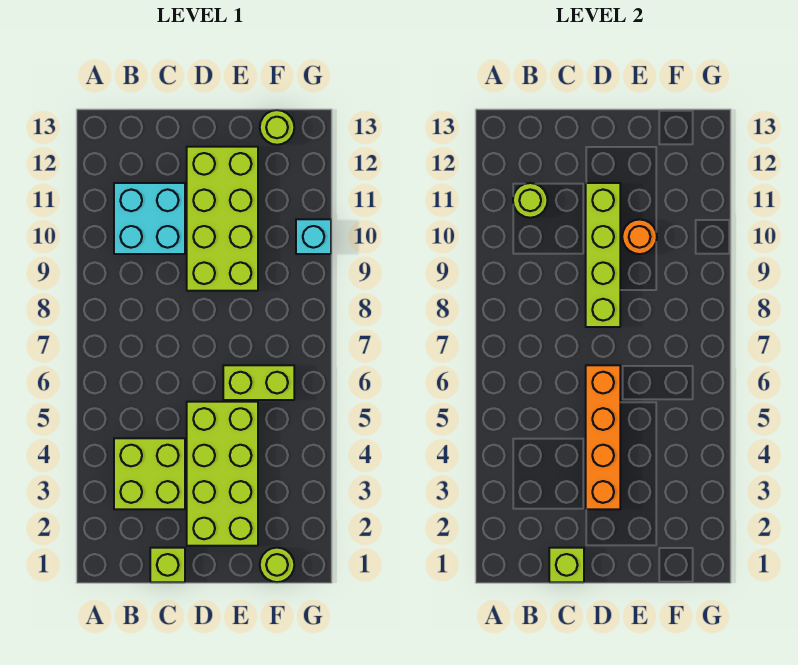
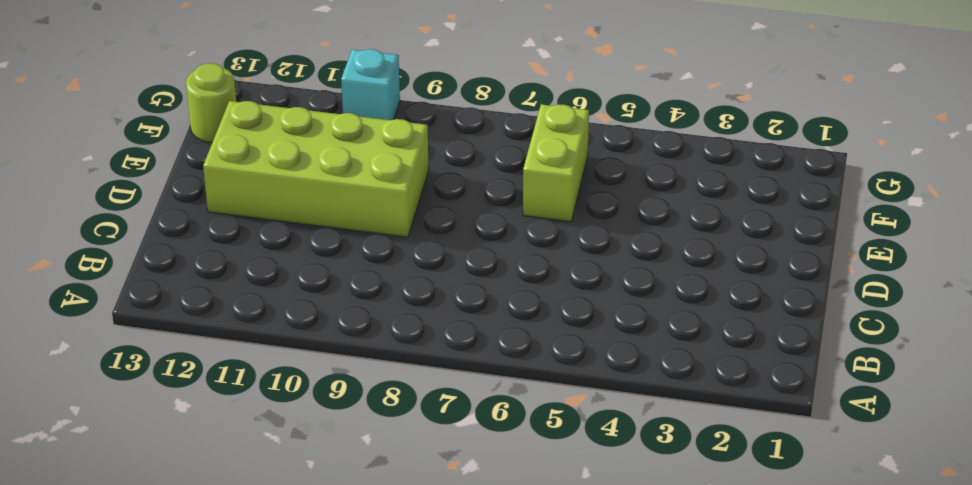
none -> lime brick B3:C4 level 1
none -> cyan brick B10:C11 level 1
none -> lime brick C1 level 1

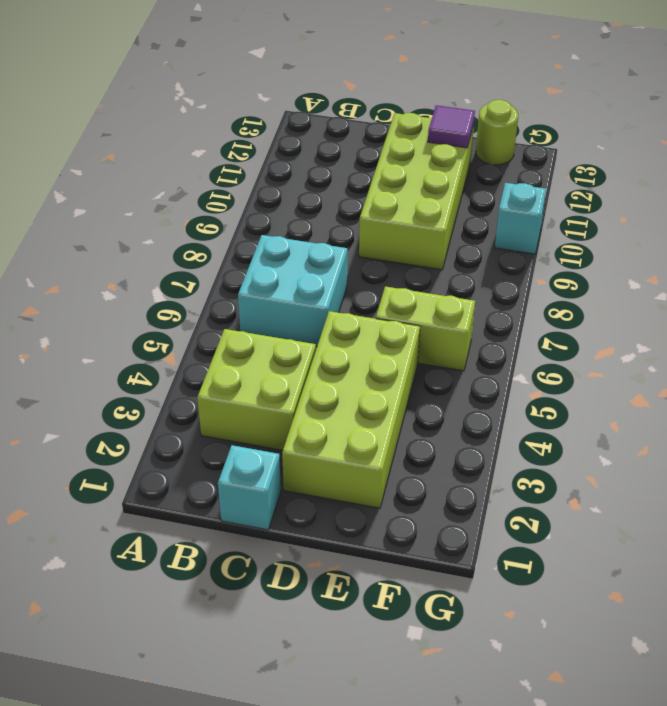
cyan brick B6:C7 level 1 -> cyan brick B10:C11 level 1
cyan brick C1 level 1 -> lime brick C1 level 1
purple tile E12 level 2 -> none
none -> lime round brick F1 level 1
none -> lime round brick B11 level 2
none -> lime brick C1 level 2

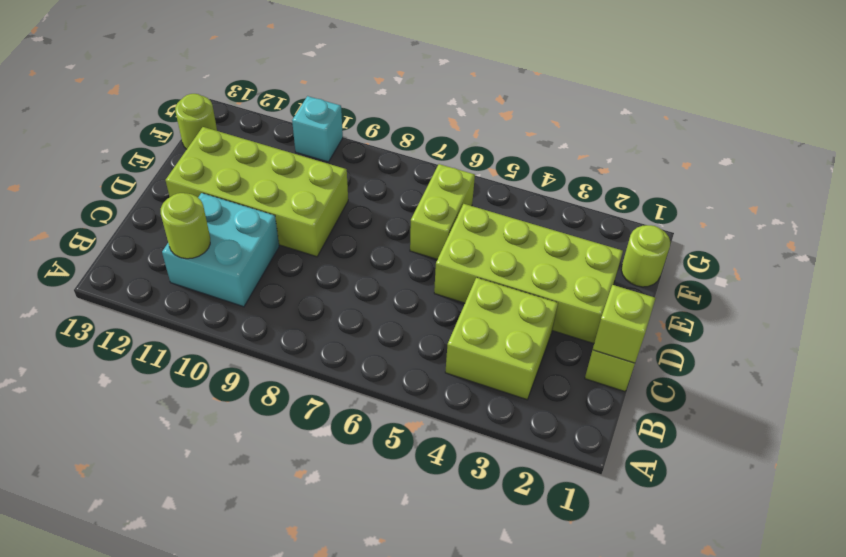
none -> orange brick D3:D6 level 2
none -> lime brick D8:D11 level 2
none -> orange round brick E10 level 2

